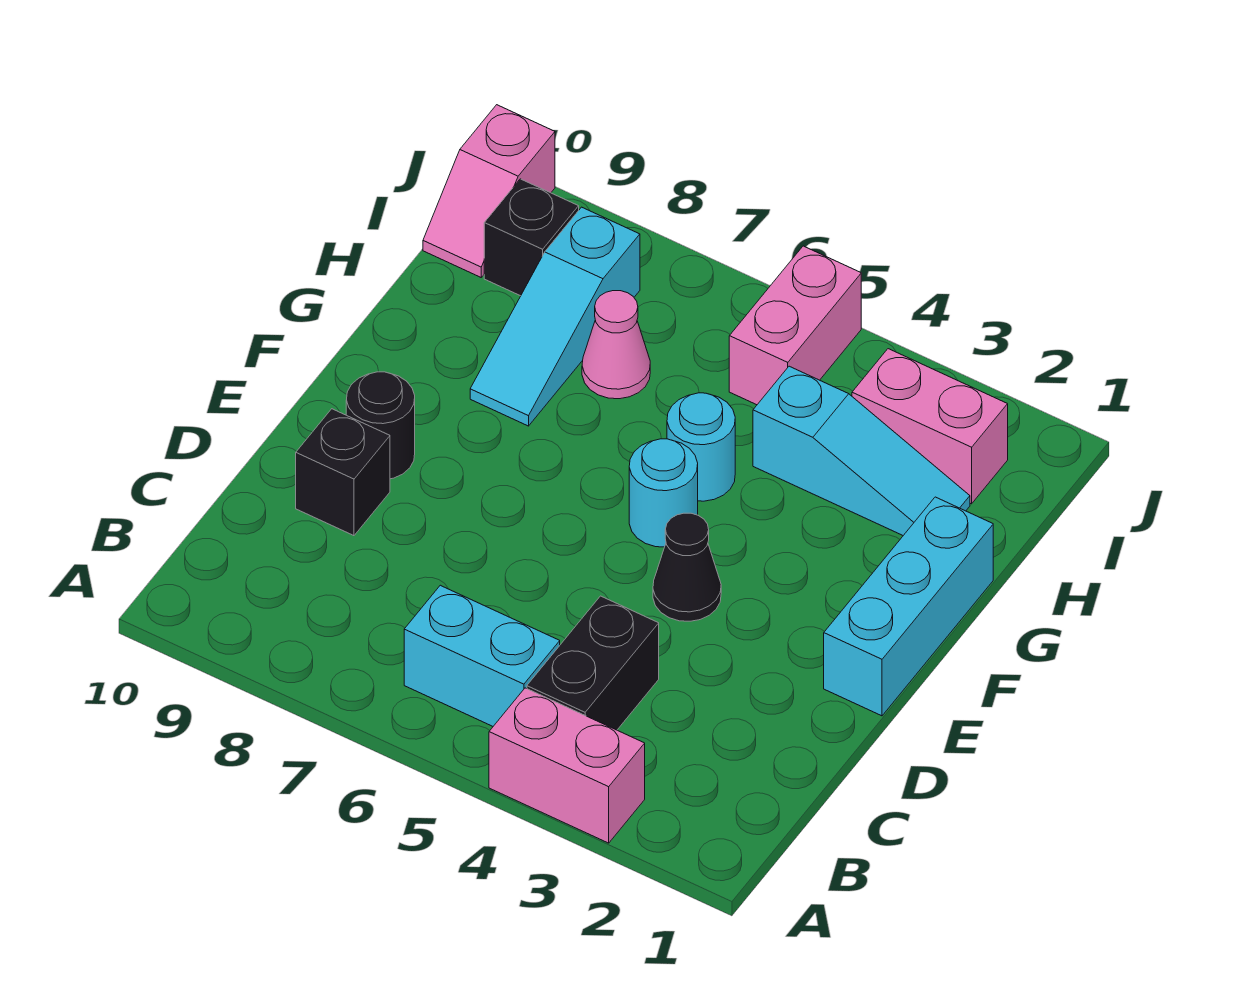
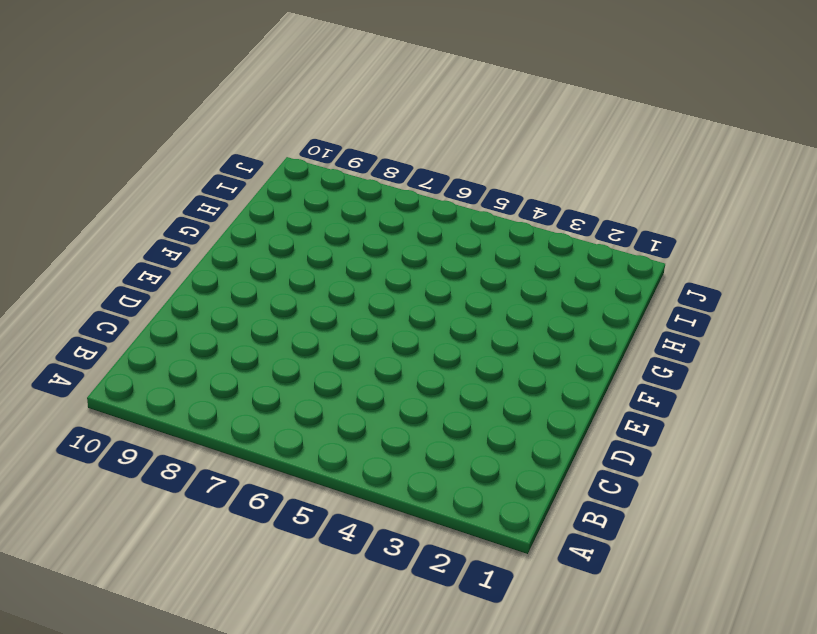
none -> pink brick A3:A4 level 1
none -> black brick B4:C4 level 1
none -> cyan brick B5:B6 level 1

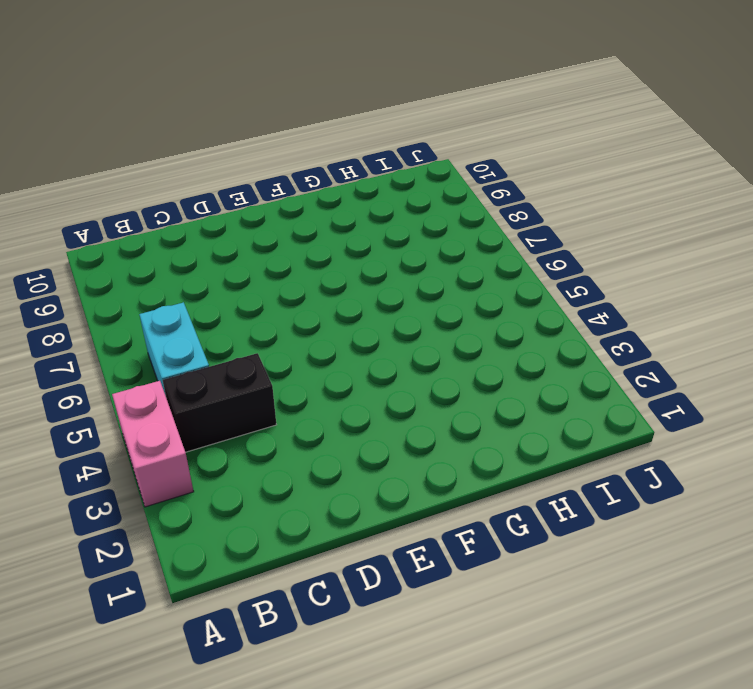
none -> black brick D9 level 1
none -> cyan brick E1:G1 level 1
none -> black cone E4 level 1

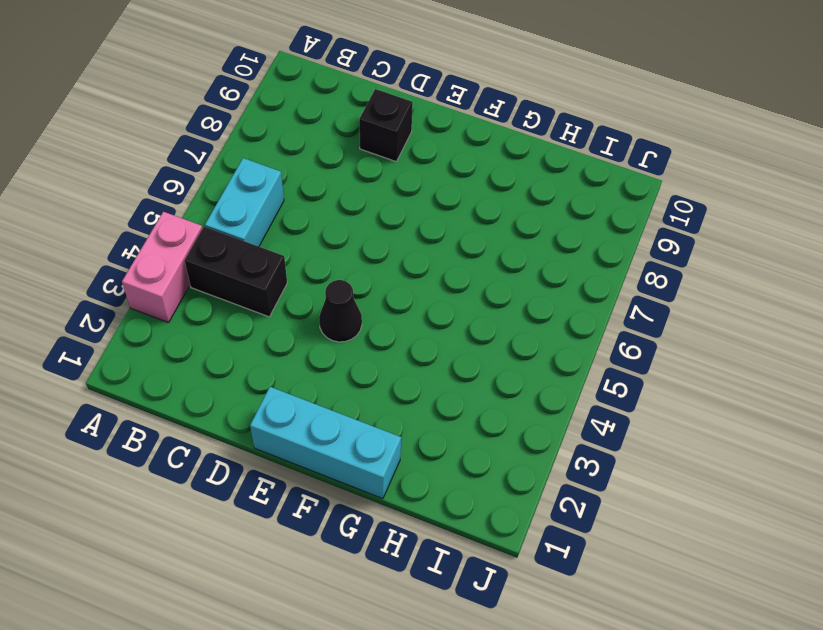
none -> black round brick E9 level 1
none -> cyan round brick F5 level 1
none -> cyan round brick G5 level 1

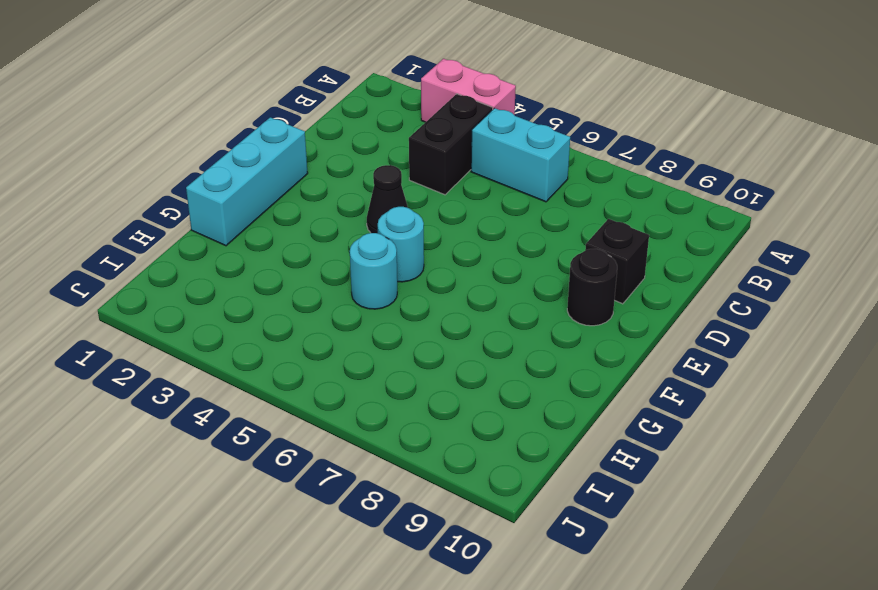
none -> cyan slope G8:I8 level 1 top I
none -> cyan slope H2:H4 level 1 top 4
none -> pink cone H7 level 1

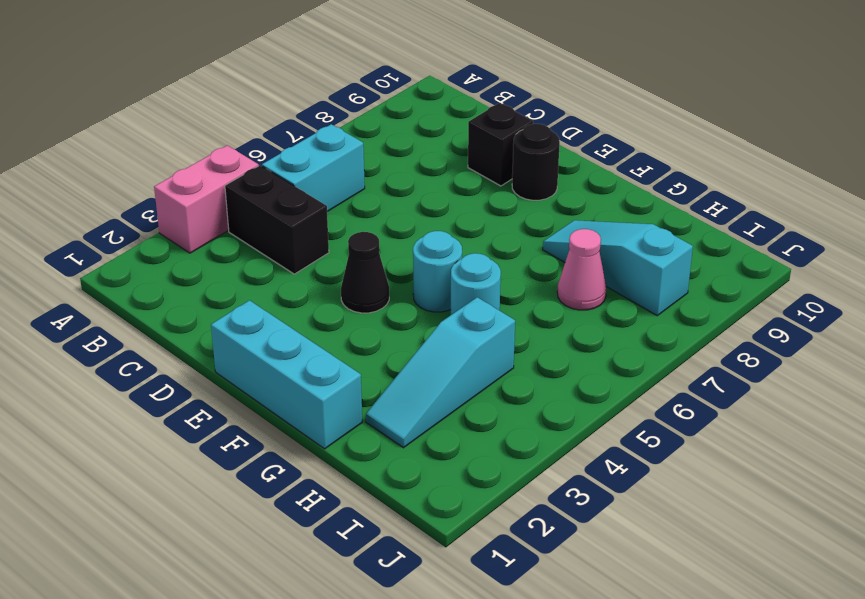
none -> pink brick I2:I3 level 1
none -> pink brick I5:J5 level 1
none -> black brick I9 level 1

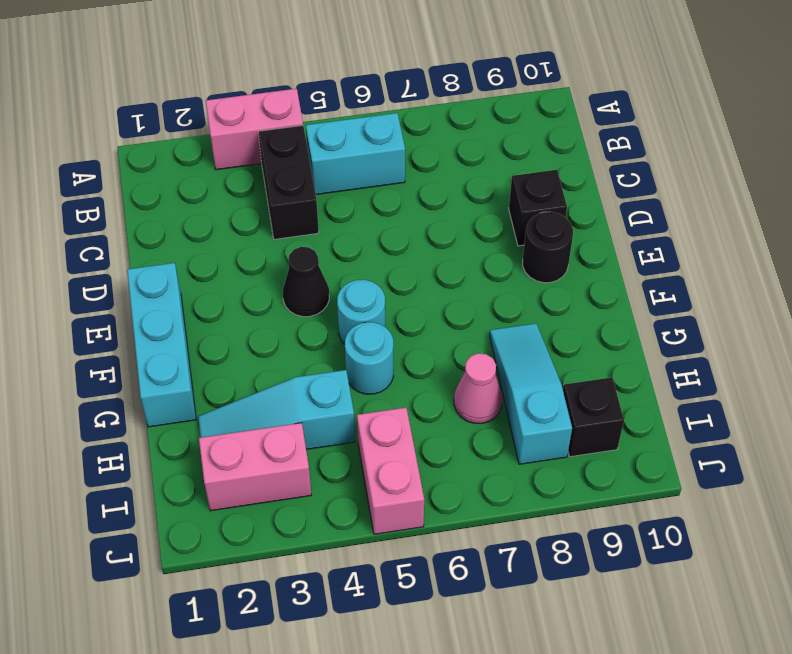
none -> pink slope I10:J10 level 1 top J

